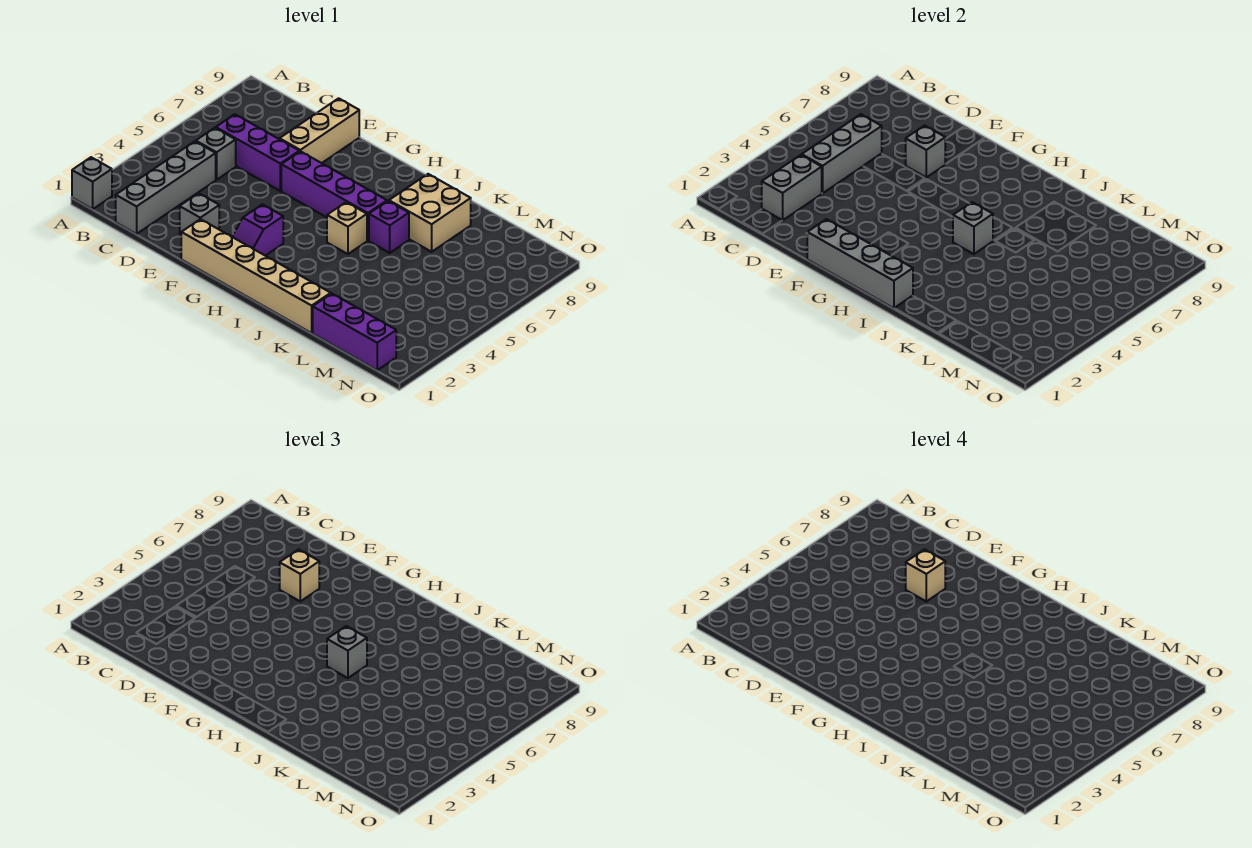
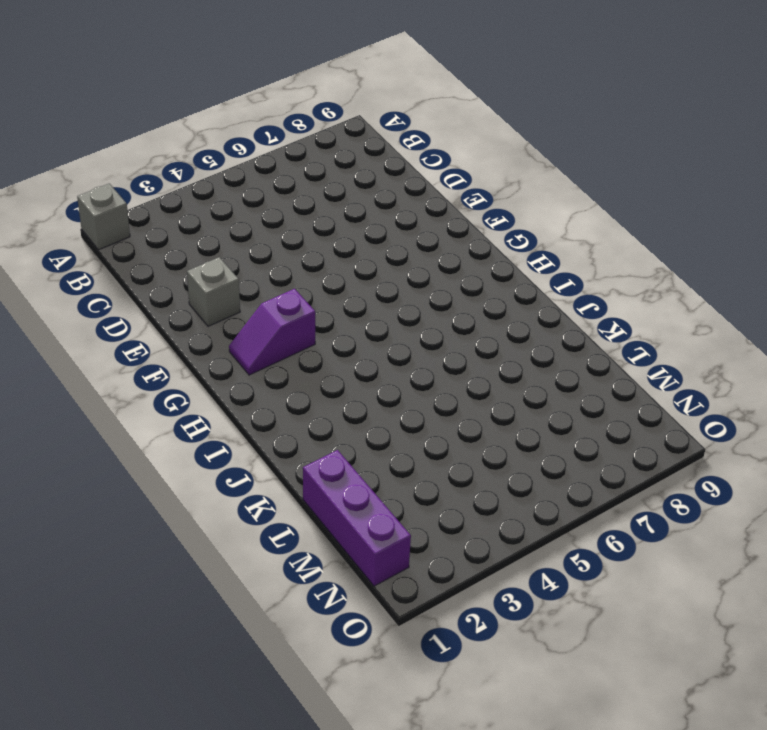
none -> grey brick C1:C4 level 1
none -> grey brick C5 level 1
none -> purple brick C6:E6 level 1

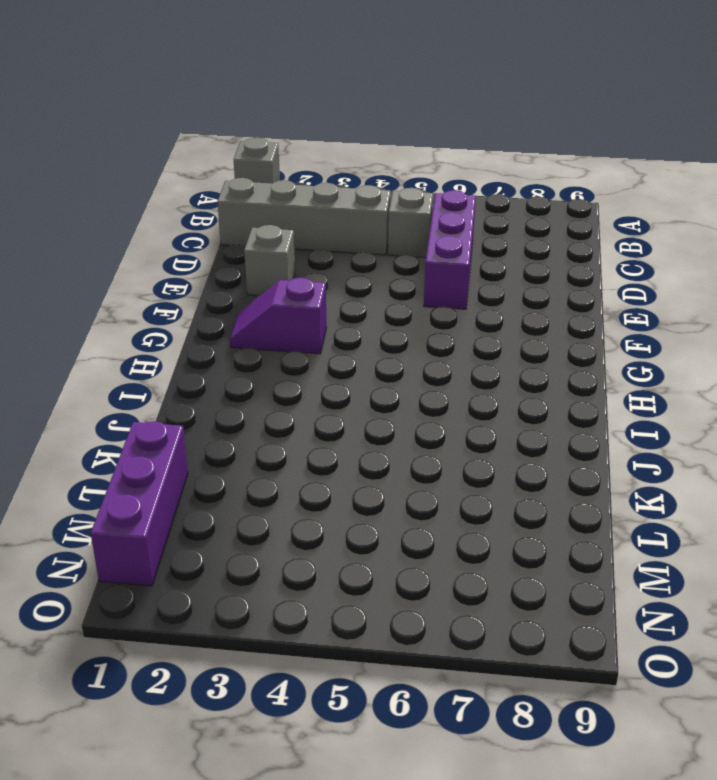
none -> tan brick E7:E9 level 1
none -> tan brick F1:K1 level 1
none -> purple brick F6:I6 level 1

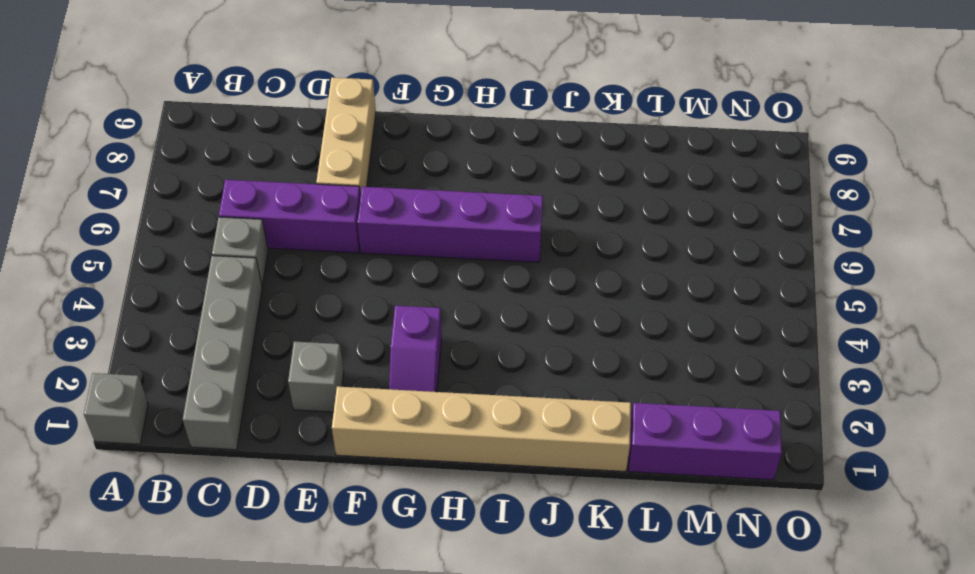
none -> tan brick I5 level 1
none -> purple brick J6 level 1
none -> tan brick J7:K8 level 1

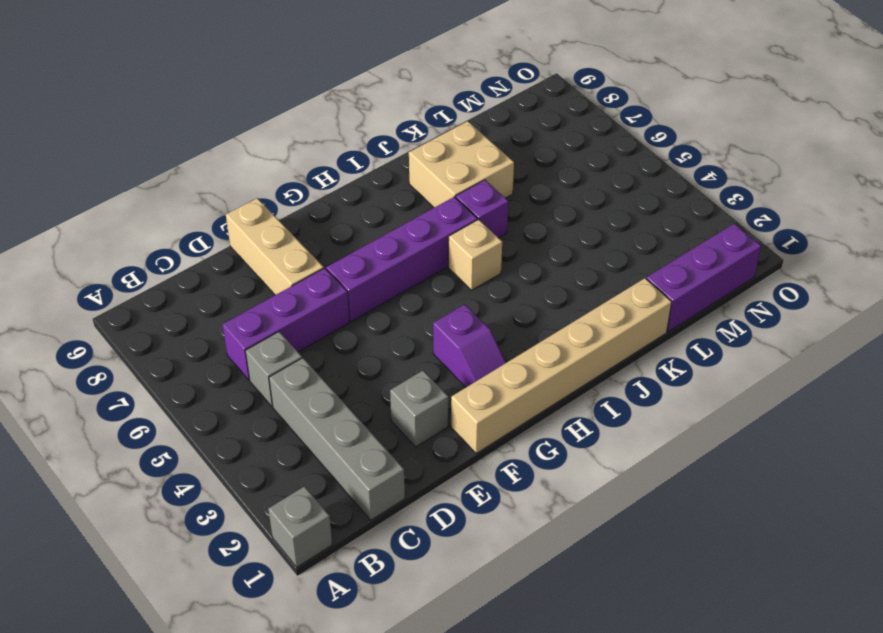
none -> grey brick C2:C3 level 2
none -> grey brick C4:C6 level 2
none -> grey brick E7 level 2

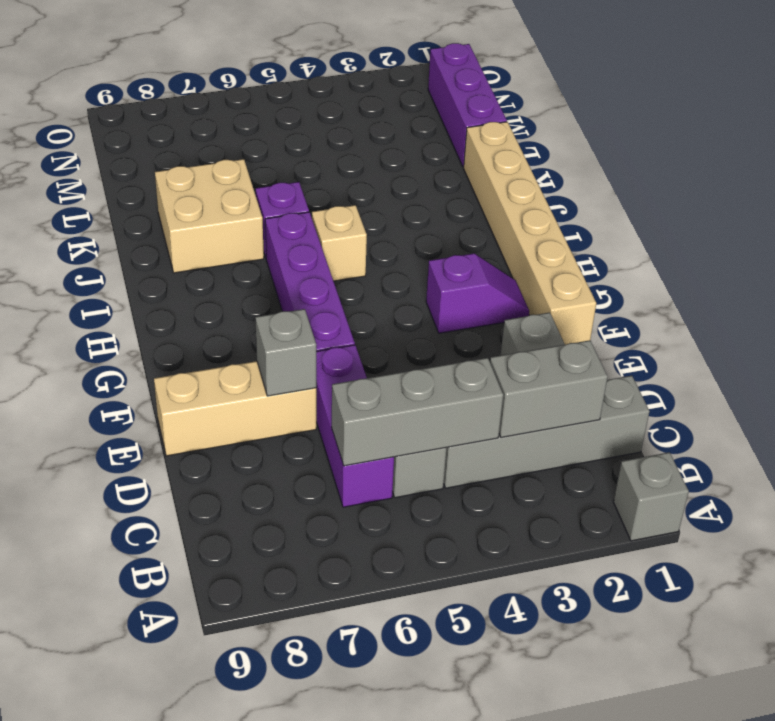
none -> grey brick F1:I1 level 2
none -> grey brick I5 level 2
none -> tan brick E7 level 3

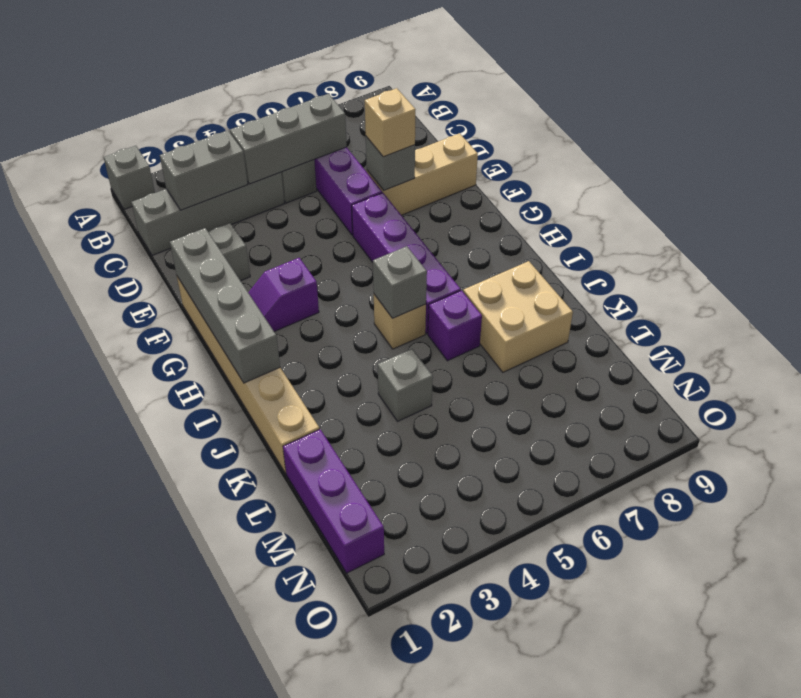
grey brick K4 level 1 -> grey brick I5 level 3
none -> tan brick E7 level 4

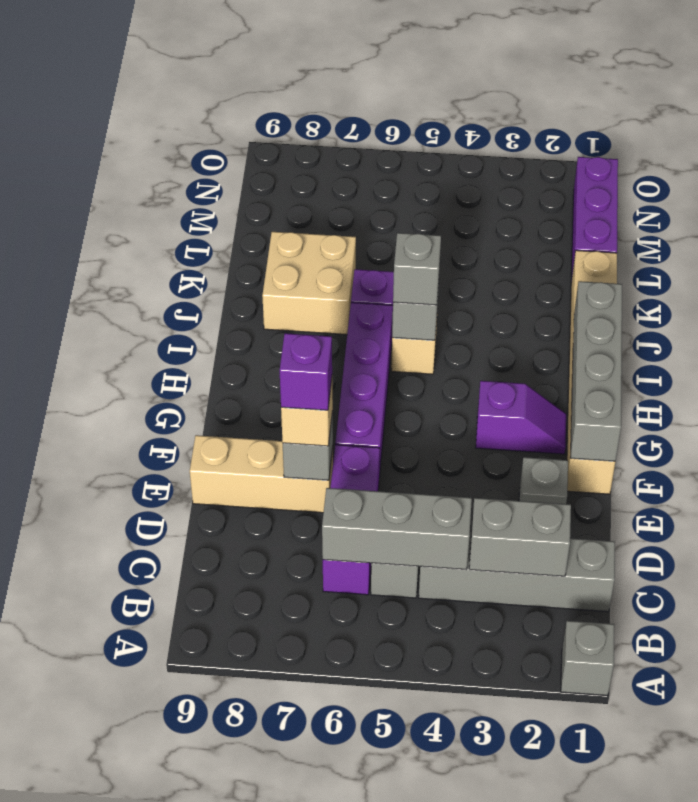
purple brick E7 level 4 -> tan brick E7 level 4

